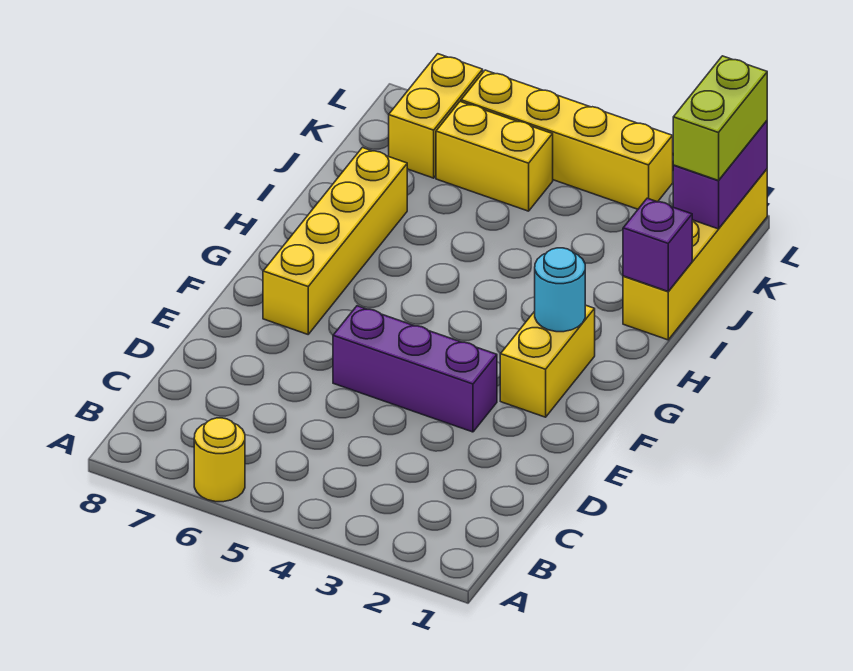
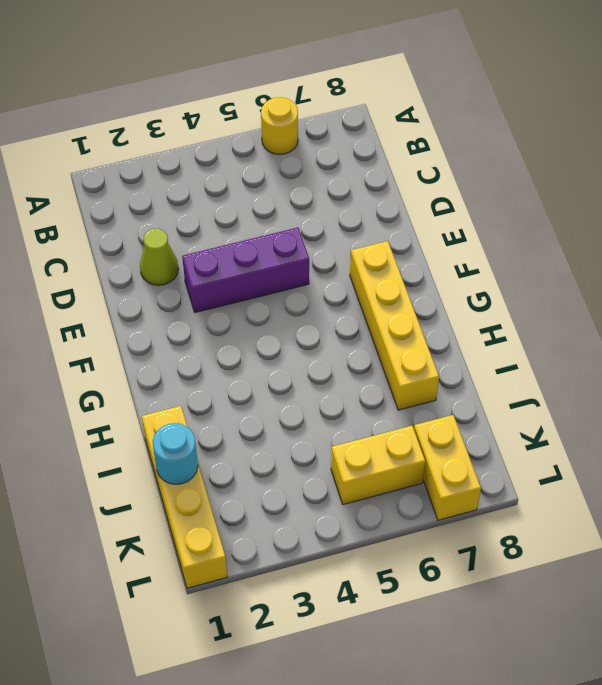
lime cone D2 level 1 -> none
cyan round brick J1 level 2 -> cyan round brick G2 level 2
none -> yellow brick F2:G2 level 1
none -> yellow brick L3:L6 level 1
none -> purple brick I1 level 2

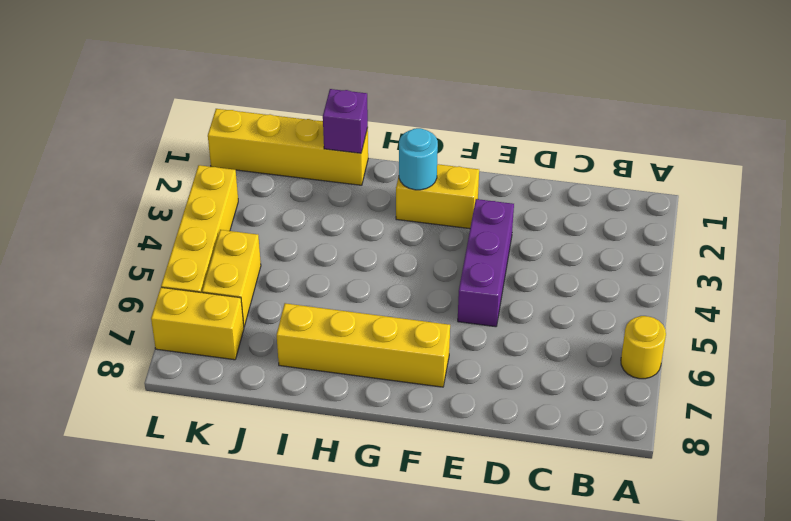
none -> purple brick K1:L1 level 2
none -> lime brick K1:L1 level 3

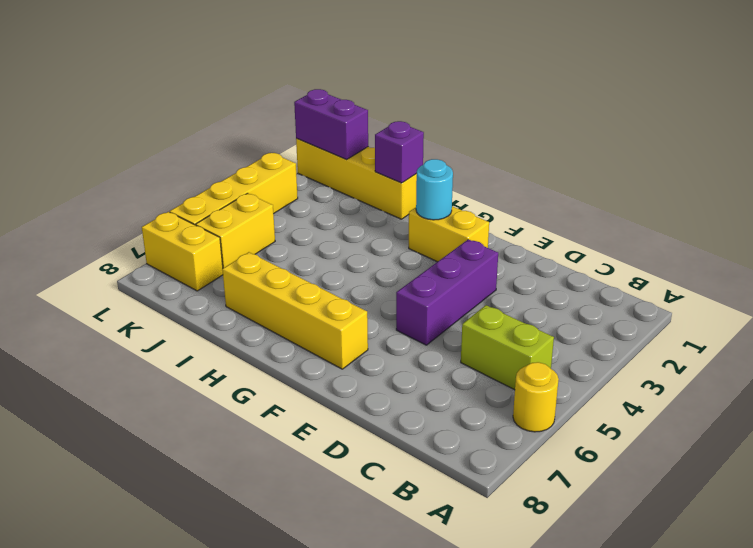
lime brick B5:C5 level 1 -> lime brick K1:L1 level 3

